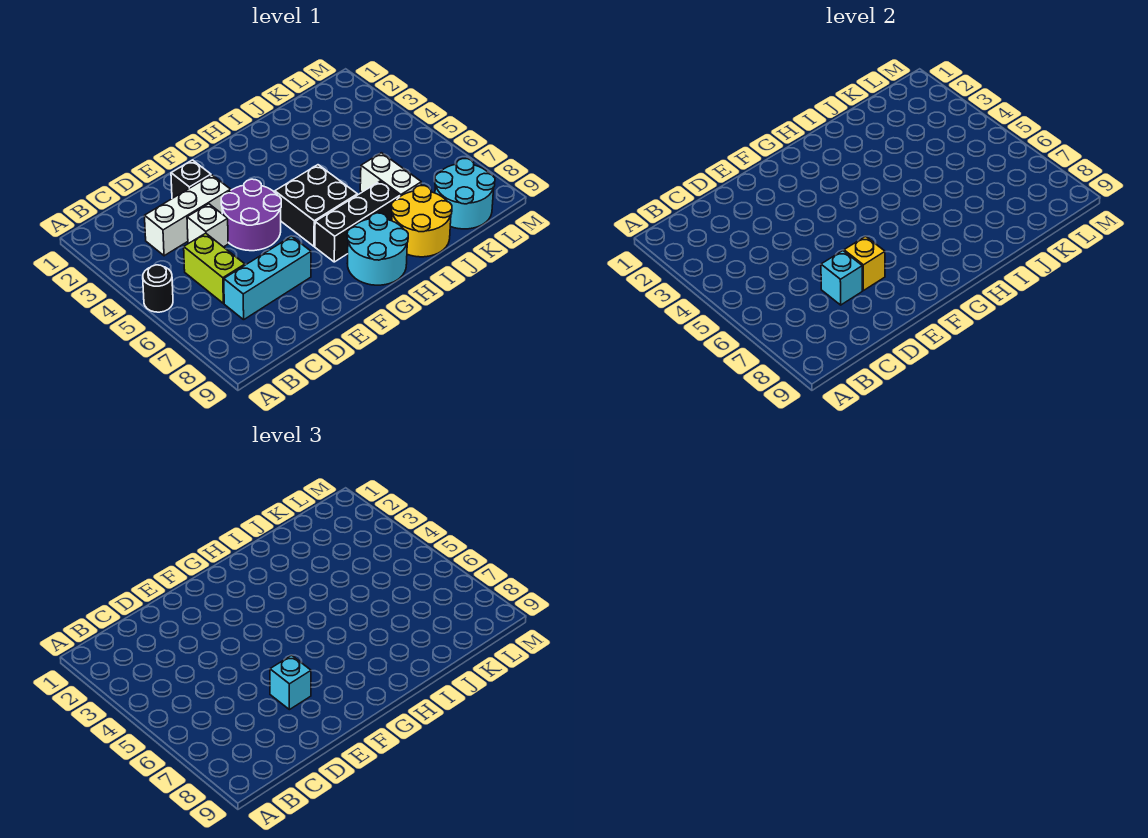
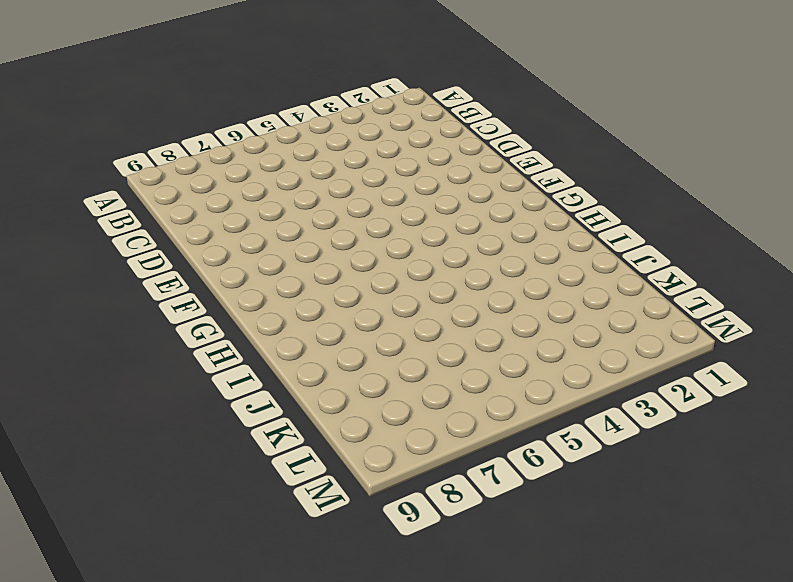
none -> black round brick A5 level 1
none -> white brick C3:E3 level 1
none -> lime brick C5:C6 level 1

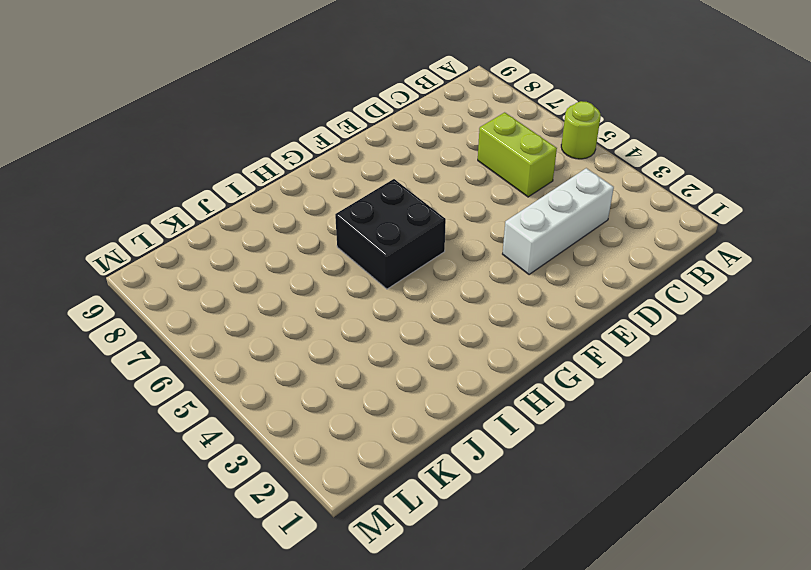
lime round brick A5 level 1 -> black round brick A5 level 1
none -> cyan brick C7:E7 level 1
none -> white brick D4 level 1
none -> black brick E2 level 1

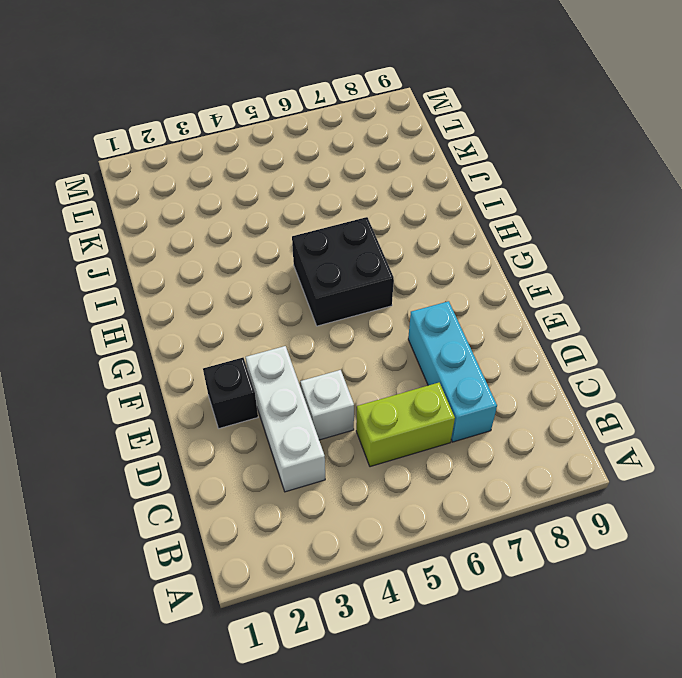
none -> black round brick A5 level 1
none -> purple round brick E4:F5 level 1
none -> black brick G7:I7 level 1

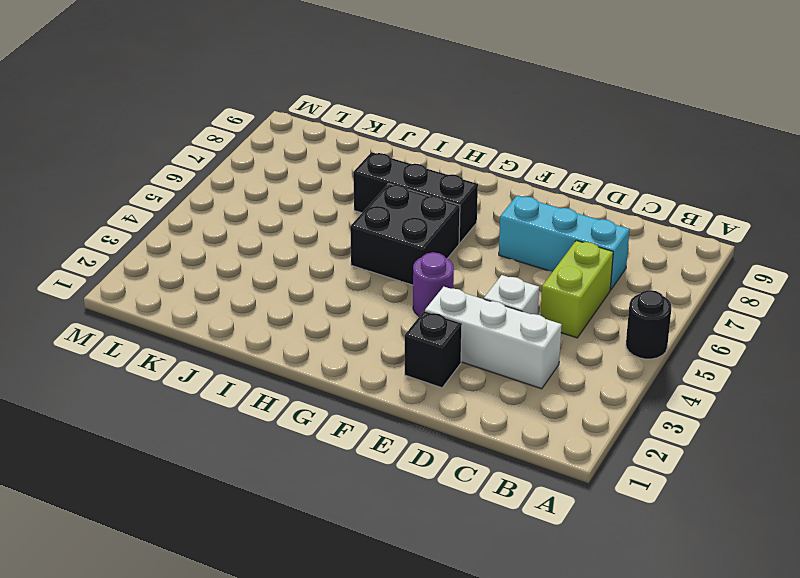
purple round brick F4 level 1 -> purple round brick E4:F5 level 1
none -> cyan round brick G8:H9 level 1
none -> yellow round brick I8:J9 level 1
none -> white brick J6:J7 level 1

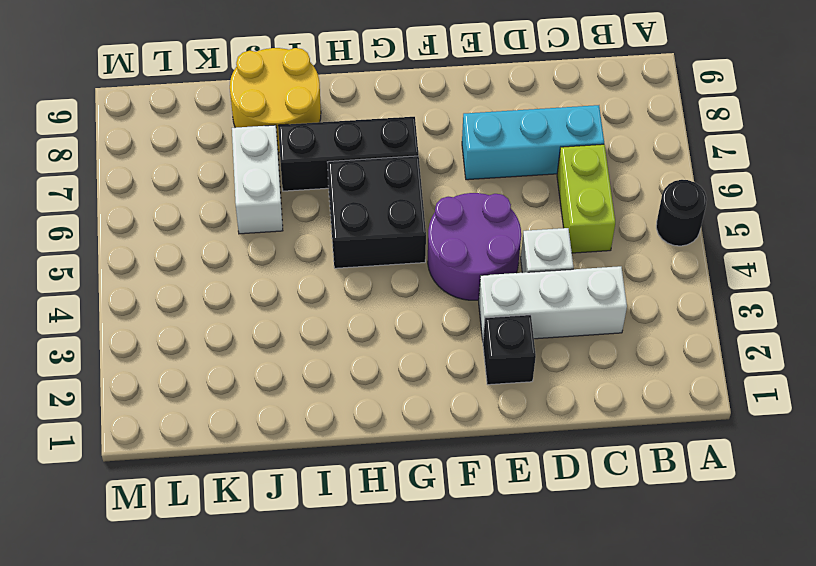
none -> cyan round brick G8:H9 level 1
none -> cyan round brick K8:L9 level 1
none -> cyan brick D7 level 2

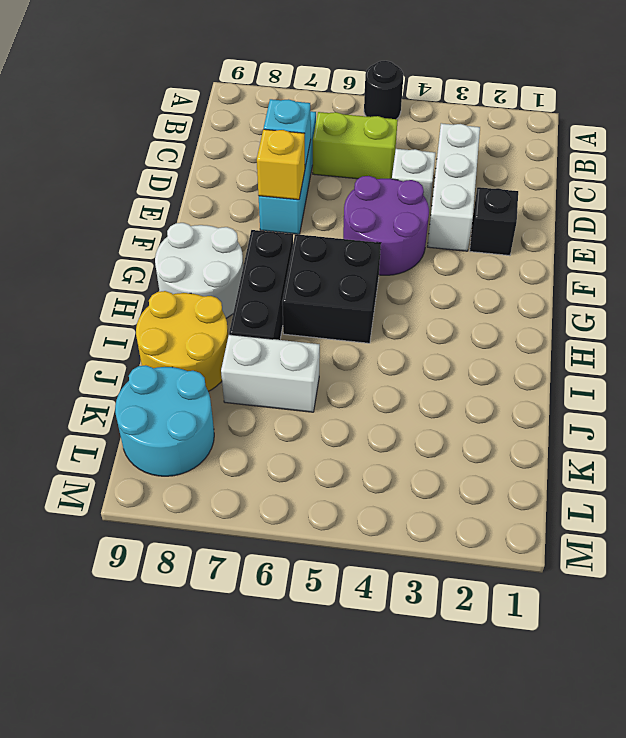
white round brick G8:H9 level 1 -> cyan round brick G8:H9 level 1
none -> cyan brick E7 level 3

